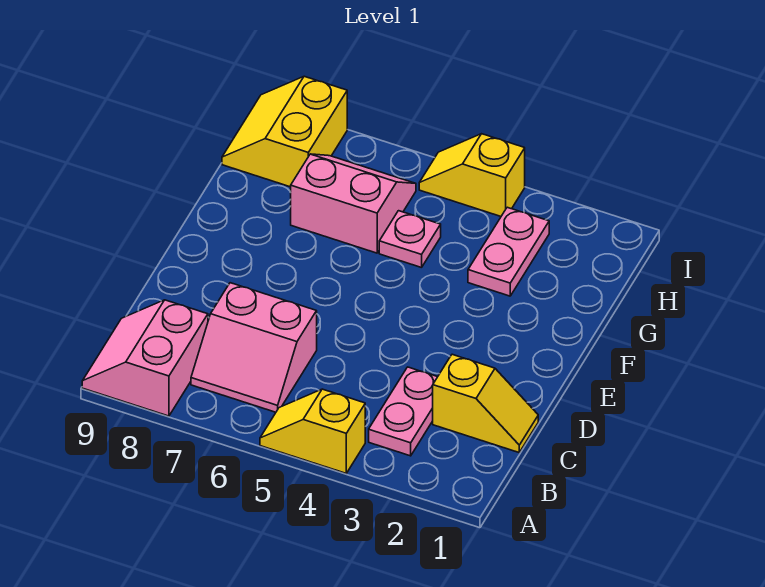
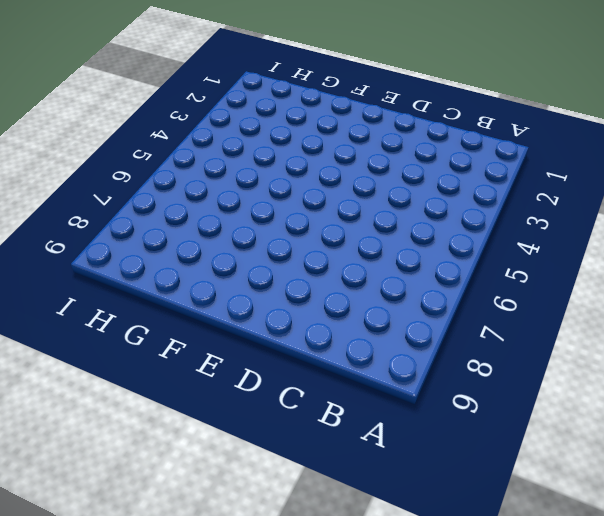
none -> yellow slope A4:A5 level 1 top 4
none -> pink slope A8:B9 level 1 top 8

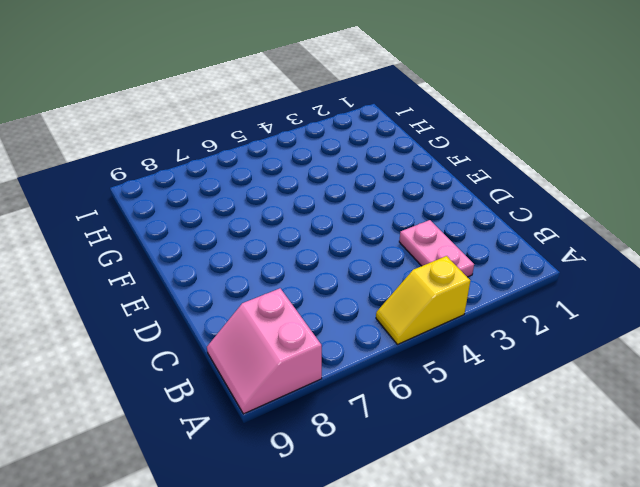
none -> pink slope B6:C7 level 1 top C
none -> yellow slope C1:C2 level 1 top 2

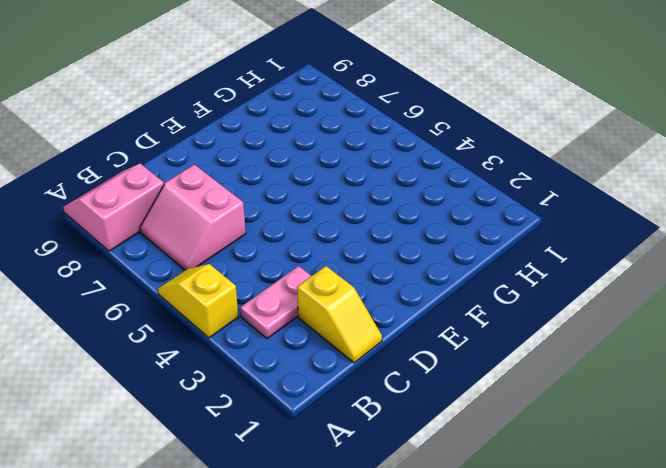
none -> pink plate G3:H3 level 1
none -> pink plate G5 level 1

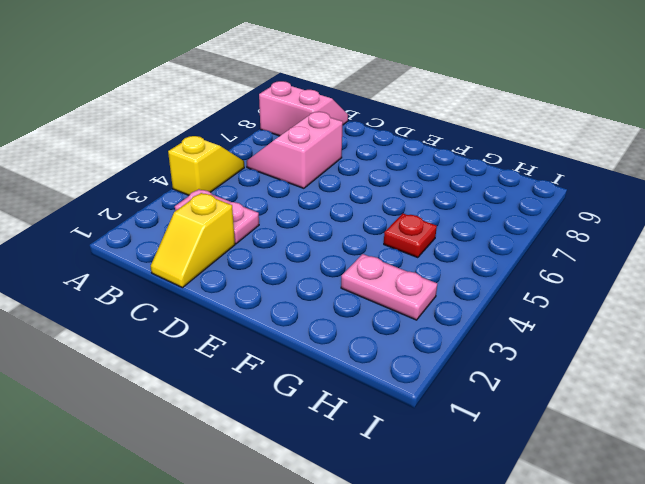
red plate G5 level 1 -> pink plate G5 level 1
none -> pink slope G6:H7 level 1 top G
none -> yellow slope H8:I9 level 1 top 8

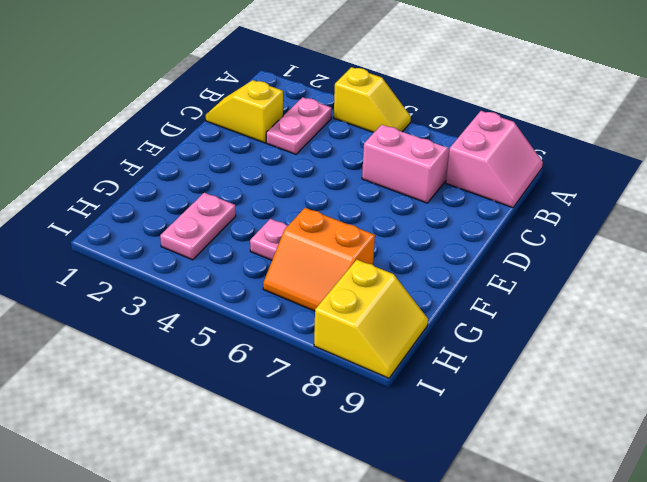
orange slope G6:H7 level 1 top G -> pink slope G6:H7 level 1 top G
none -> yellow slope I4:I5 level 1 top 4

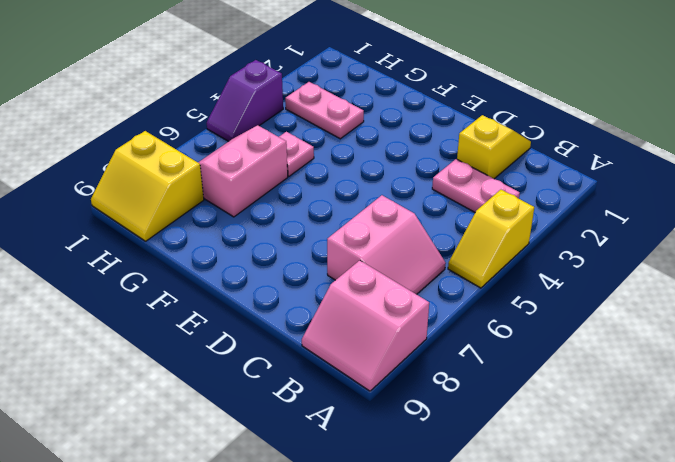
purple slope I4:I5 level 1 top 4 -> yellow slope I4:I5 level 1 top 4

